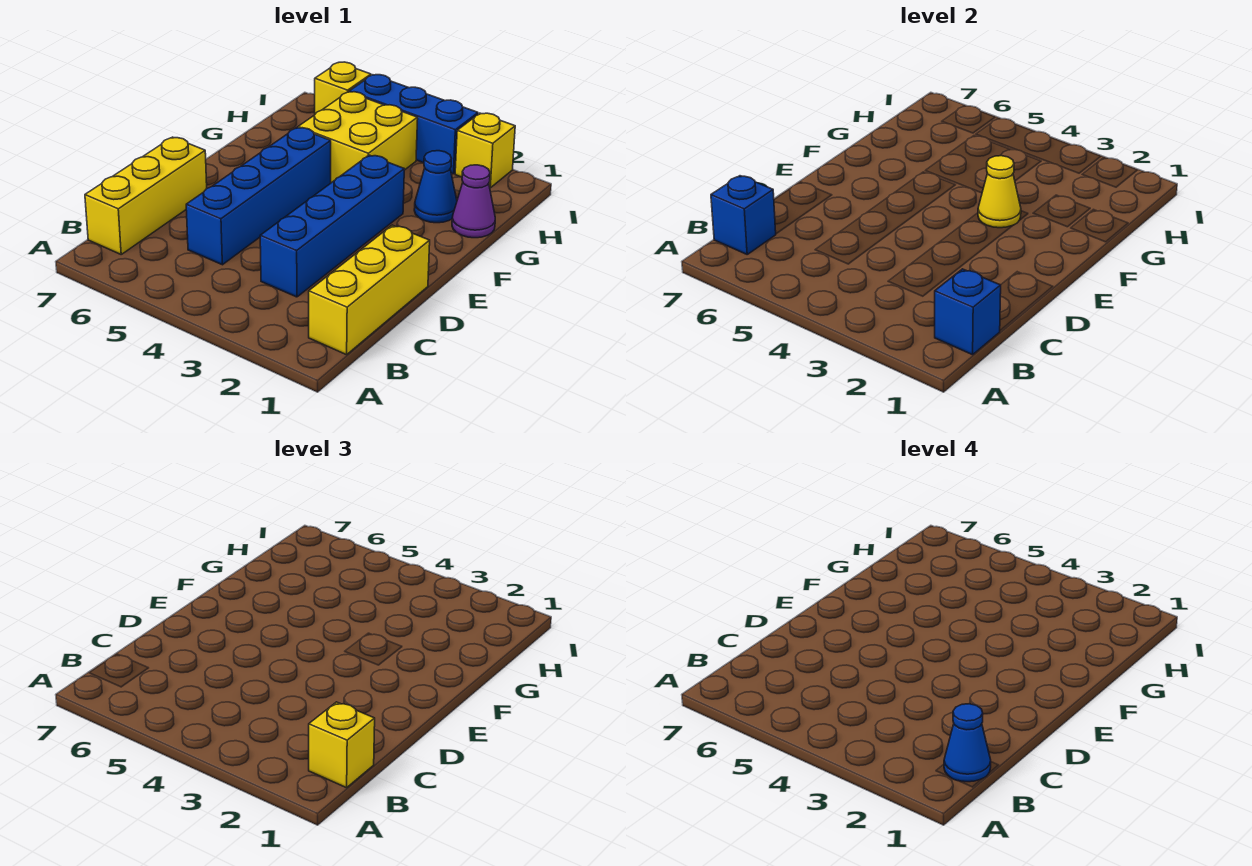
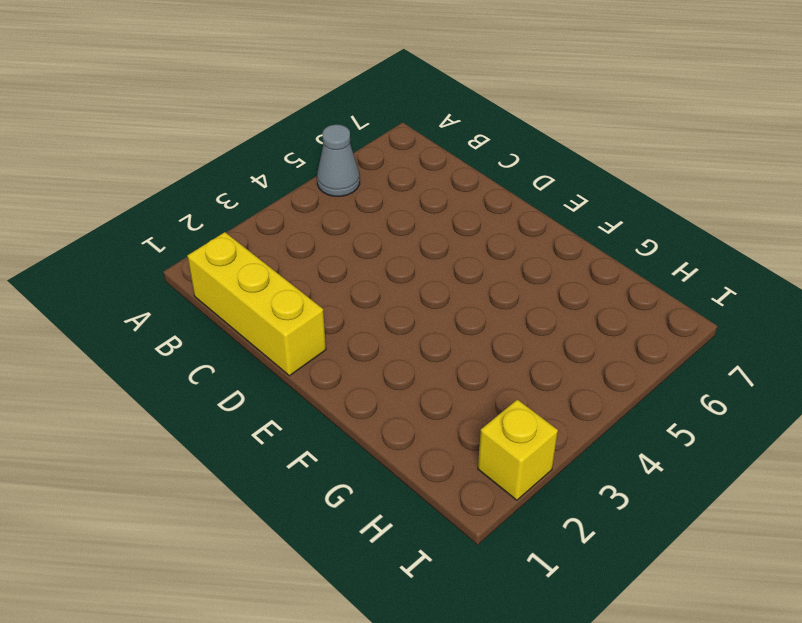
grey cone A5 level 1 -> none
none -> yellow brick B7:D7 level 1
none -> blue brick C3:F3 level 1
none -> blue brick C5:F5 level 1

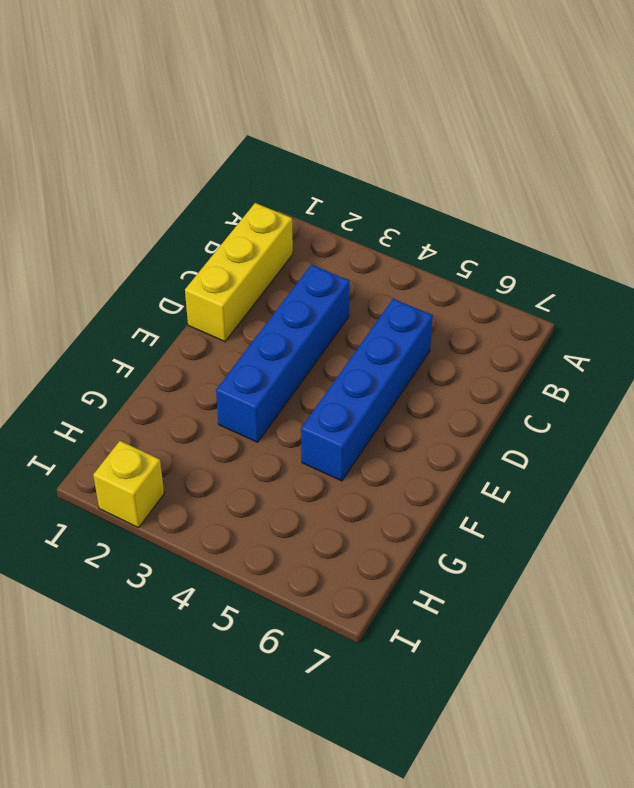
none -> yellow brick B7:D7 level 1
none -> purple cone G1 level 1
none -> blue cone G2 level 1

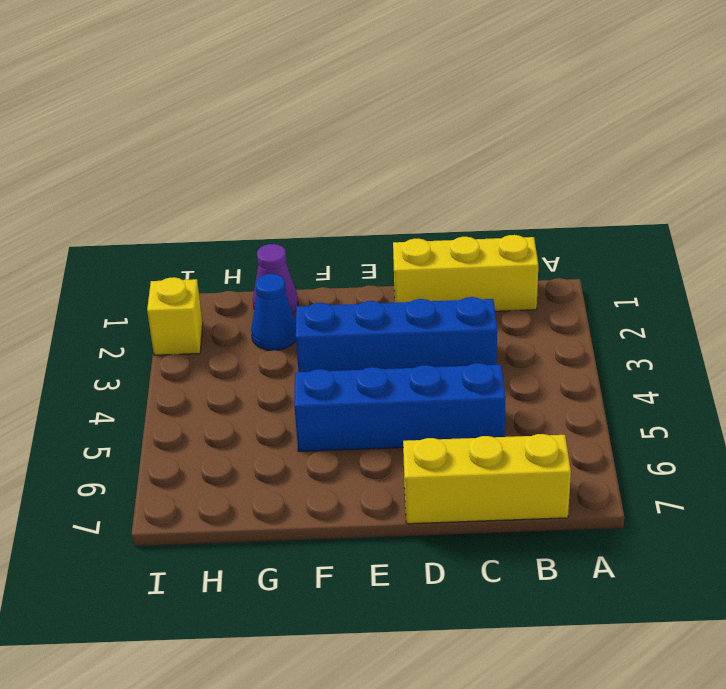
none -> yellow brick G4:H5 level 1
none -> blue brick I3:I5 level 1
none -> yellow brick I6 level 1

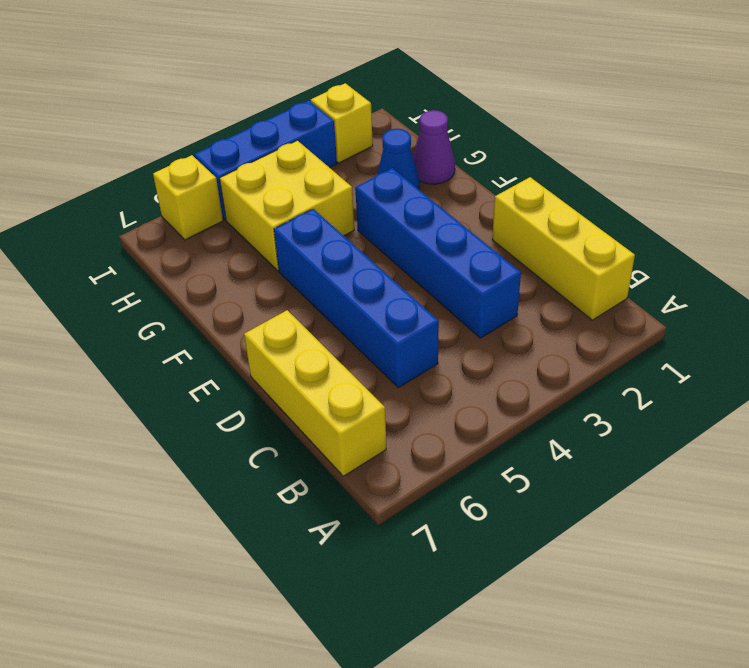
none -> blue brick B1 level 2
none -> blue brick B7 level 2
none -> yellow cone F3 level 2

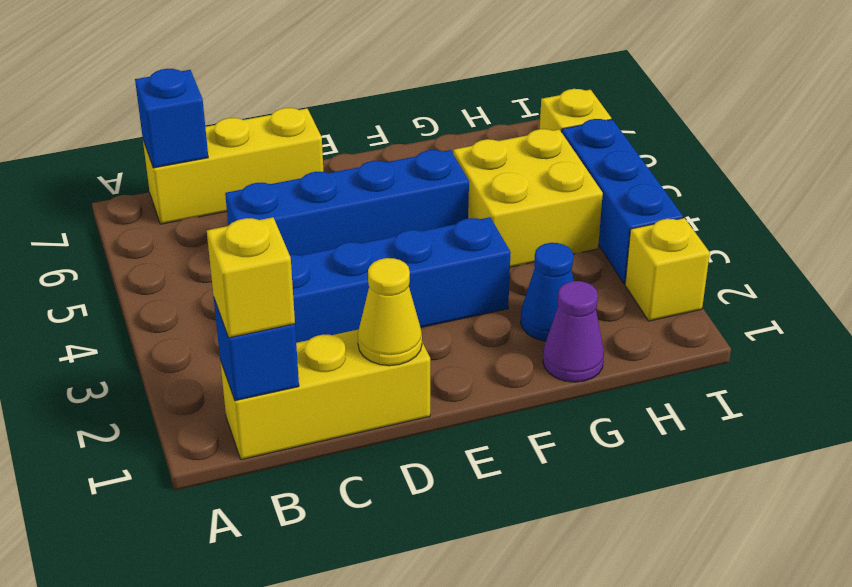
yellow cone D1 level 2 -> yellow cone F3 level 2
none -> blue cone B1 level 4

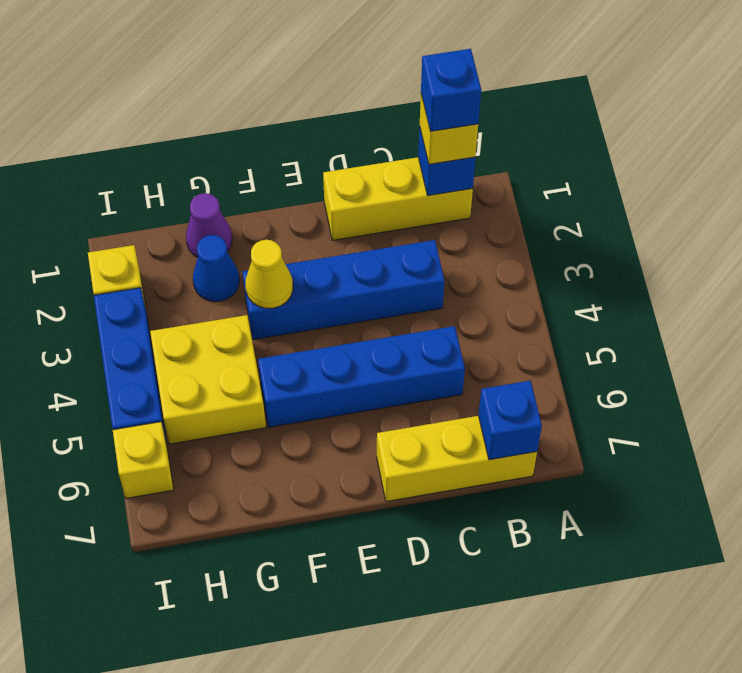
blue brick B1 level 4 -> blue cone B1 level 4

